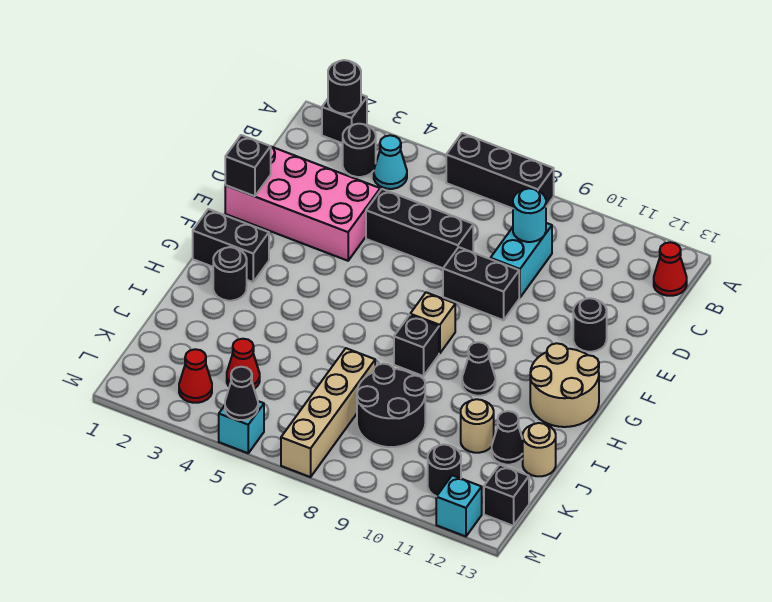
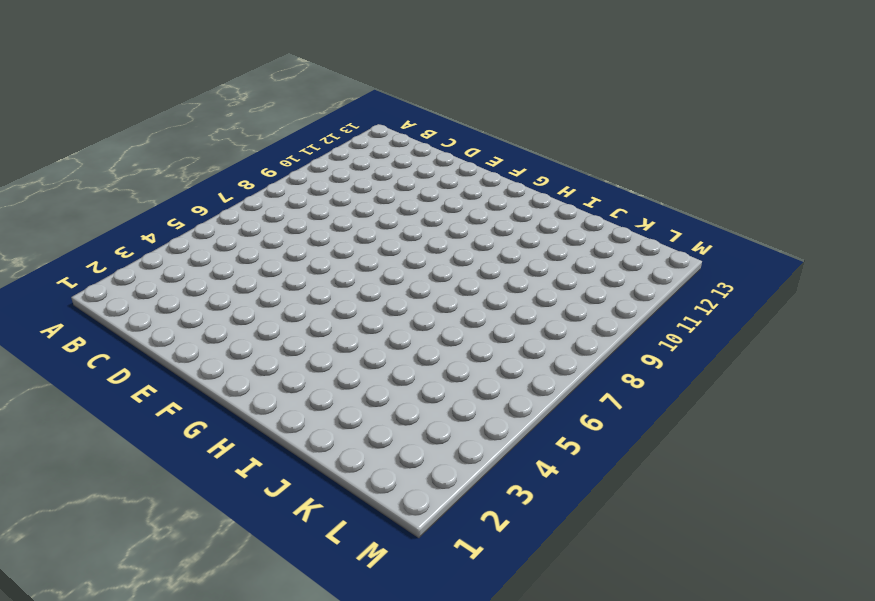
none -> black brick A2 level 1
none -> black brick A6:A8 level 1
none -> black round brick B3 level 1
none -> cyan cone B4 level 1

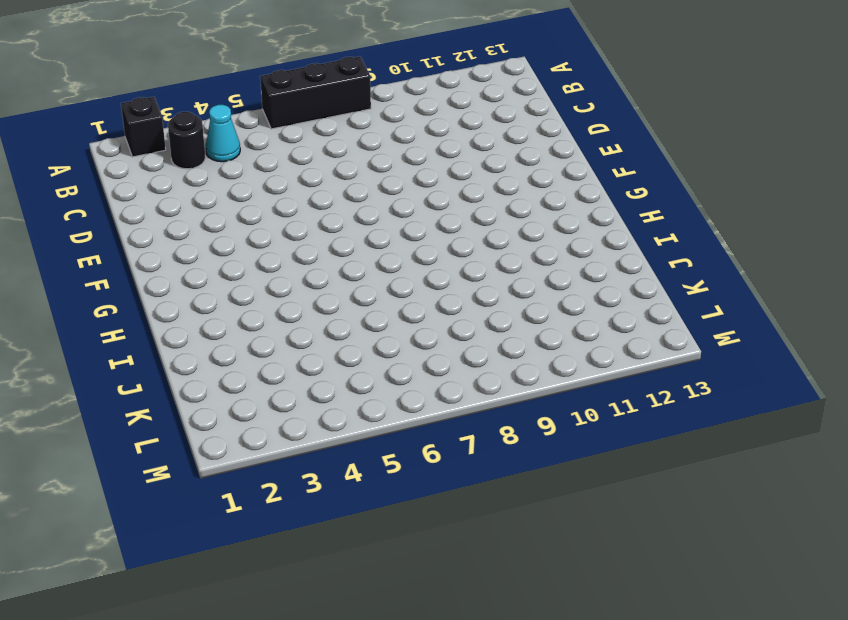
none -> red cone B13 level 1
none -> cyan brick C9:D9 level 1
none -> pink brick D1:E4 level 1
none -> black brick D5:D7 level 1

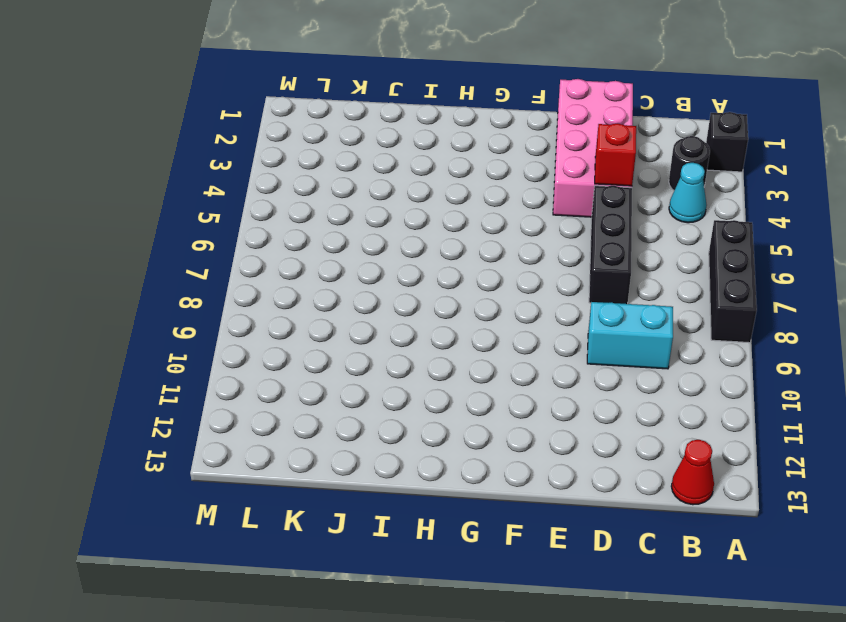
red brick D4 level 2 -> none
none -> black brick E8:E9 level 1
none -> black round brick E12 level 1
none -> black brick G1:G2 level 1
none -> tan brick G8 level 1

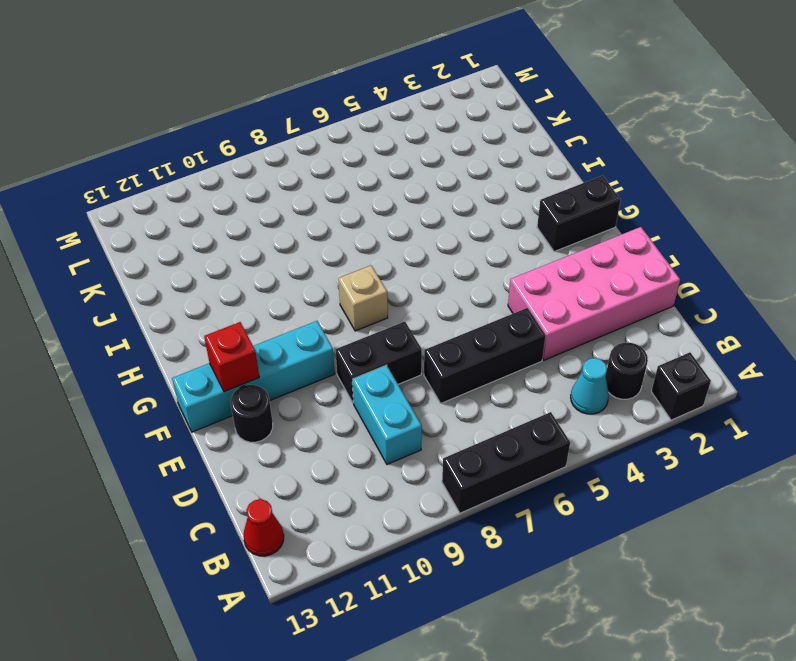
cyan brick F10:F13 level 1 -> none
red brick F12 level 2 -> none
none -> tan round brick G12:H13 level 1
none -> black round brick H2 level 1
none -> black brick H8 level 1
none -> black cone H10 level 1

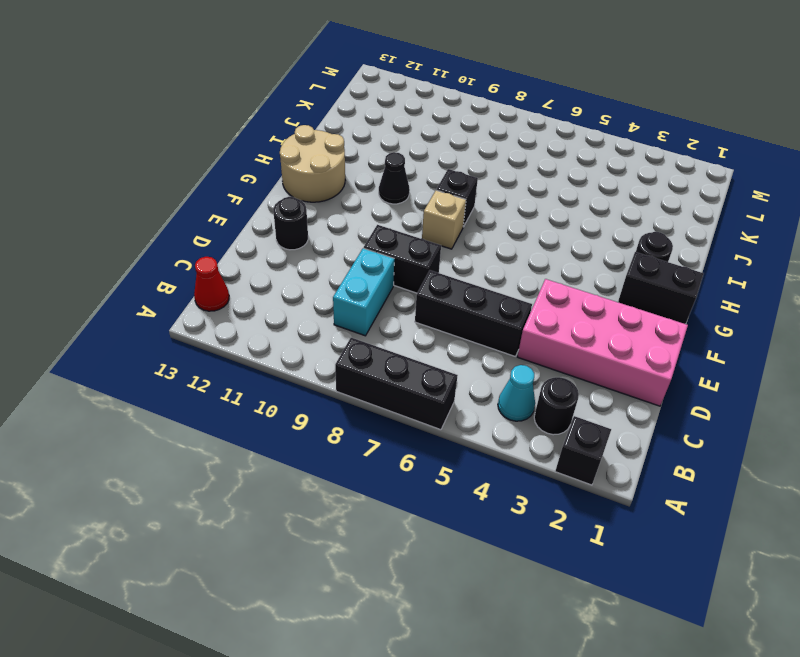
none -> tan brick J7:M7 level 1
none -> black round brick J8:K9 level 1
none -> tan round brick J11 level 1
none -> black cone J12 level 1

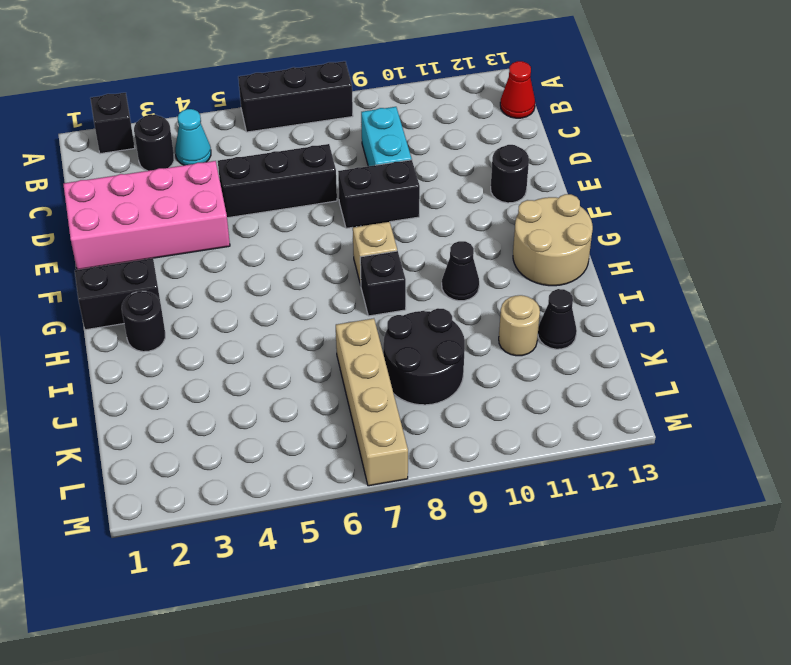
none -> tan round brick J13 level 1
none -> red cone K4 level 1
none -> red cone L3 level 1
none -> black round brick L11 level 1

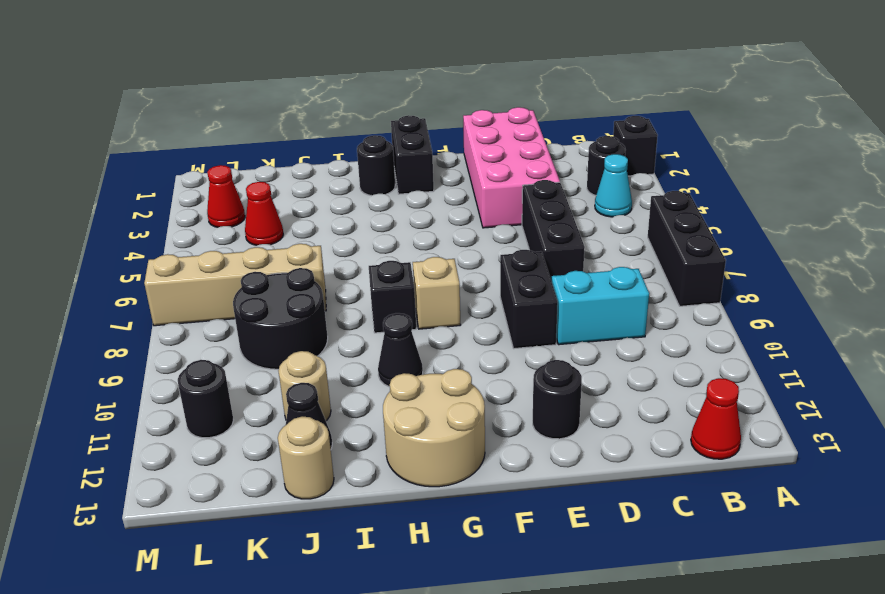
none -> black brick L13 level 1
none -> cyan brick M5 level 1
none -> cyan brick M12 level 1
none -> black round brick A2 level 2

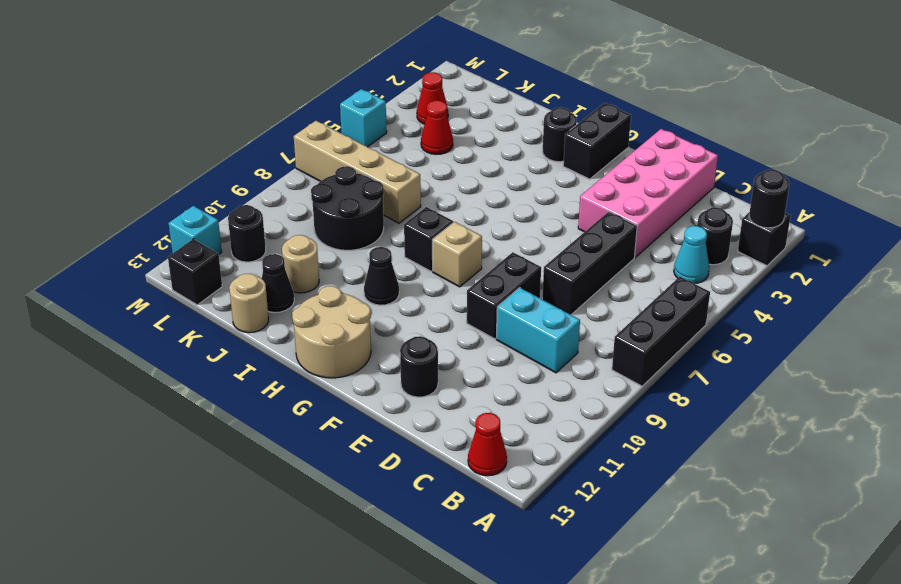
none -> cyan round brick C9 level 2
none -> black brick E1 level 2
none -> black cone M5 level 2

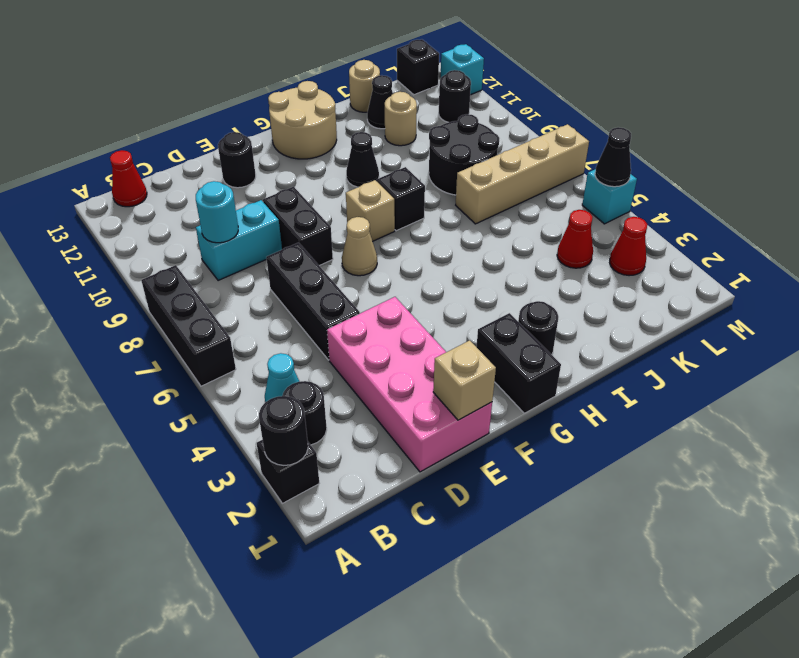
tan brick E1 level 2 -> black brick E1 level 2
tan cone F7 level 1 -> none

